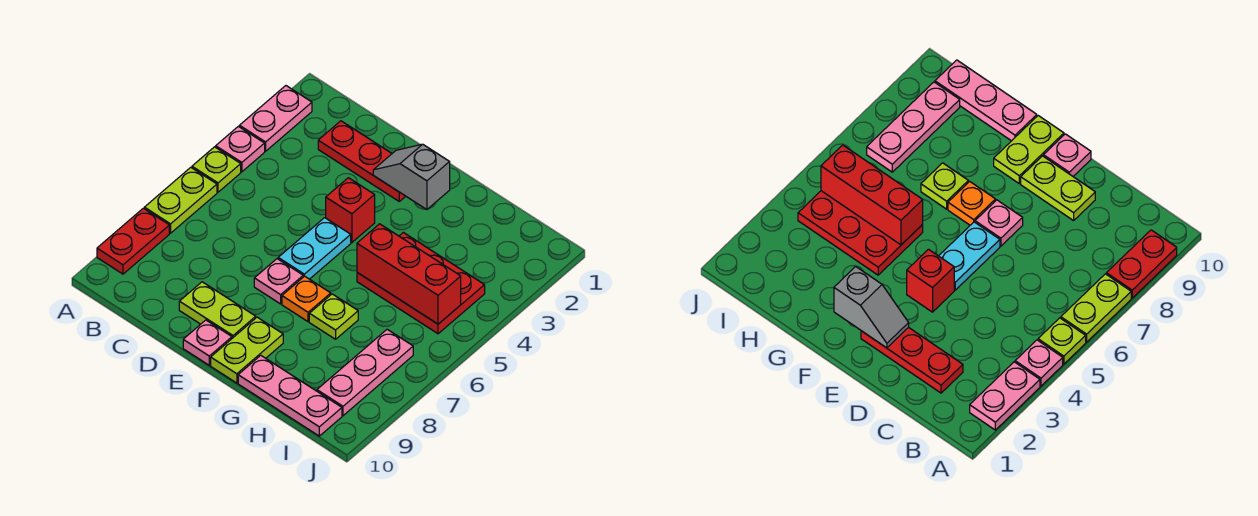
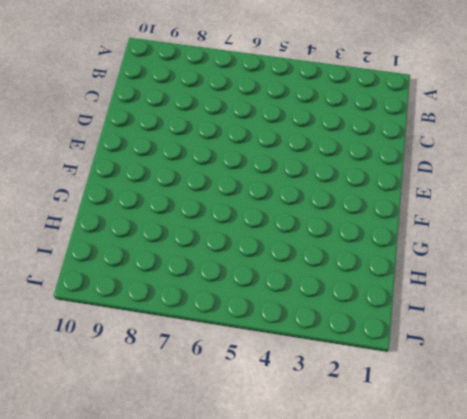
none -> pink plate A2:A3 level 1
none -> pink plate A4 level 1
none -> lime plate A5 level 1

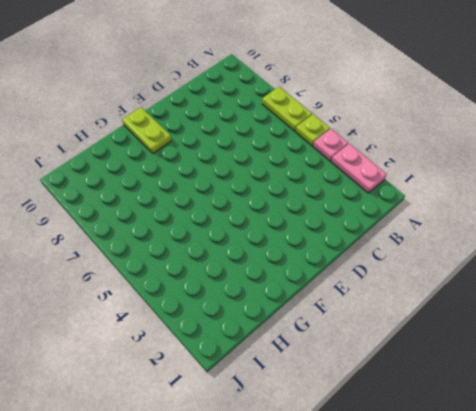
none -> red plate A8:A9 level 1
none -> red plate C2:E2 level 1
none -> lime plate D9:E9 level 1

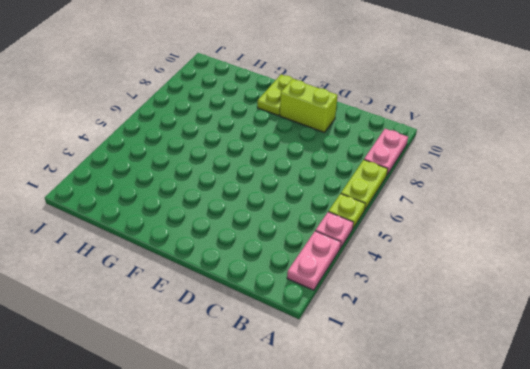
pink plate A8:A9 level 1 -> red plate A8:A9 level 1
lime brick D9:E9 level 1 -> lime plate D9:E9 level 1
none -> red plate C2:E2 level 1
none -> red brick E4 level 1
none -> cyan plate E5:E6 level 1

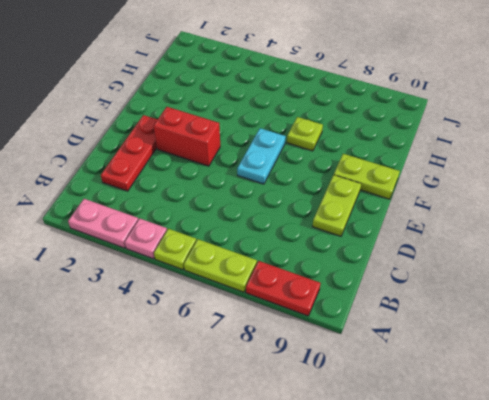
red brick E3:E4 level 1 -> red brick E4 level 1
cyan plate E6:F6 level 1 -> cyan plate E5:E6 level 1
none -> pink plate E7 level 1
none -> pink plate E10 level 1
none -> orange plate F7 level 1

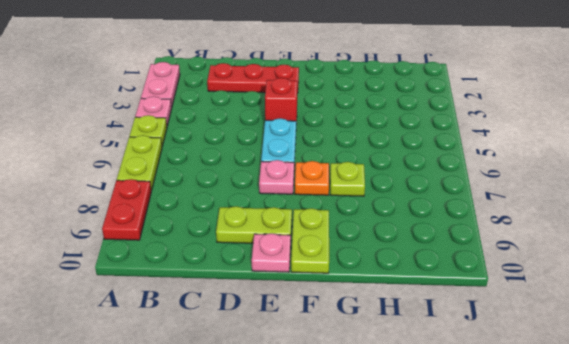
none -> red plate G4:I5 level 1
none -> pink plate G10:I10 level 1
none -> pink plate I7:I9 level 1

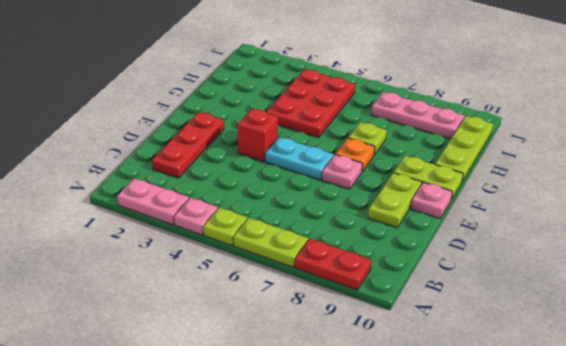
lime plate G10:I10 level 1 -> pink plate G10:I10 level 1
none -> grey slope E2:F2 level 2 top F
none -> red brick G5:I5 level 2

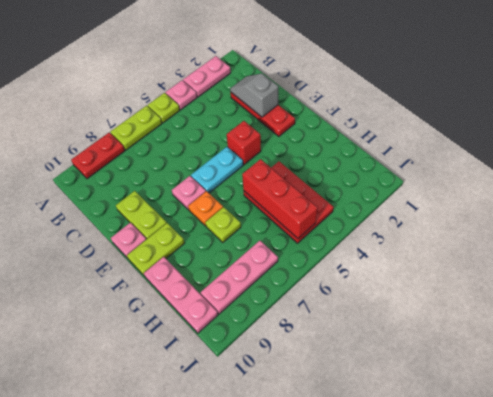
grey slope C2:D2 level 2 top D -> grey slope E2:F2 level 2 top F

